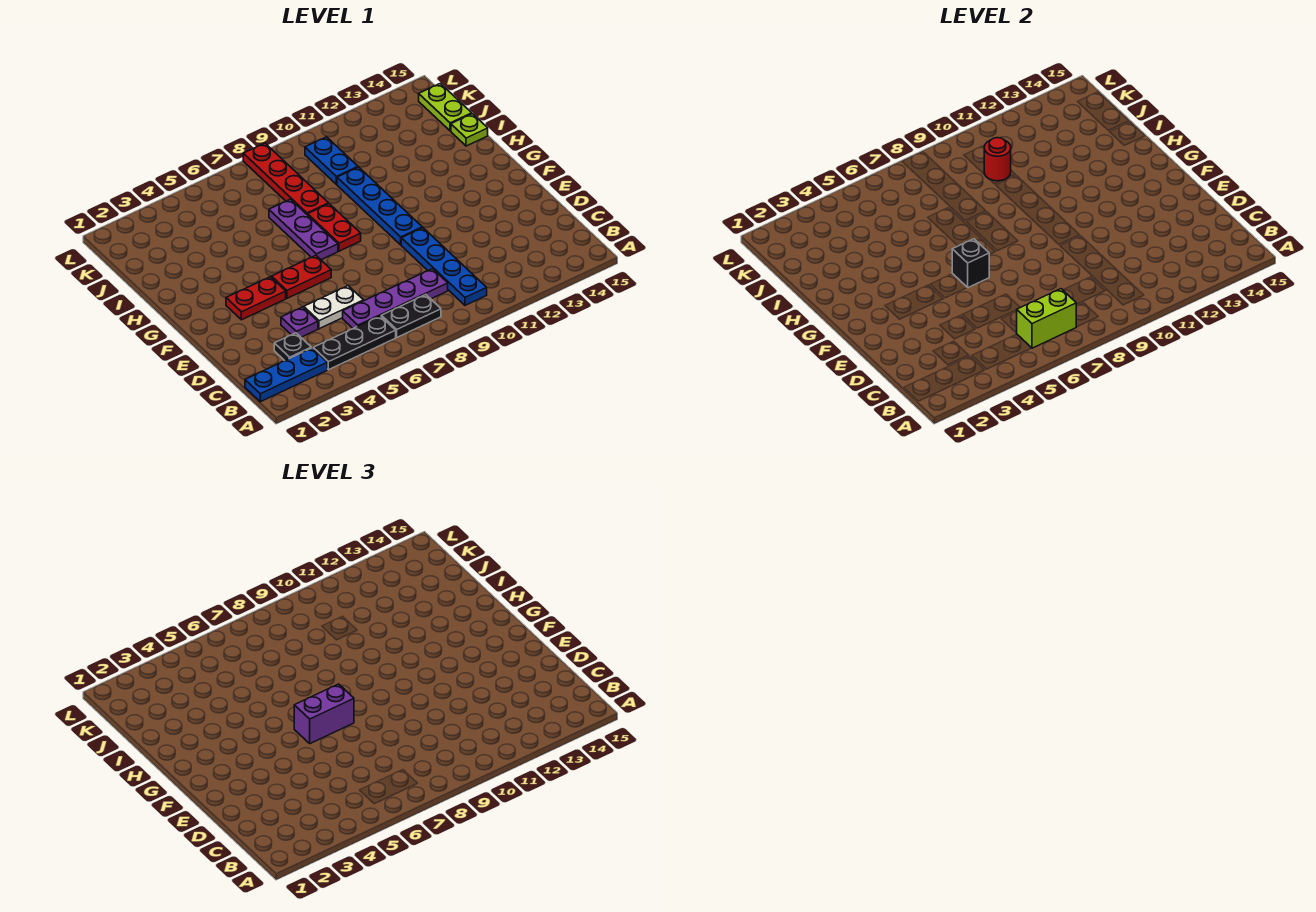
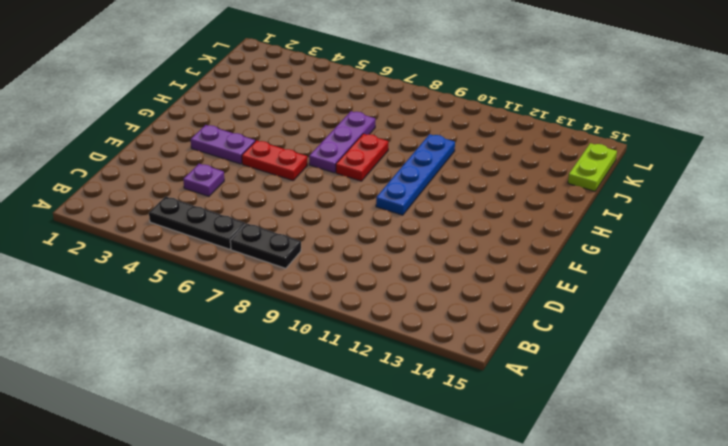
purple plate F3:F4 level 1 -> red plate F3:F4 level 1
none -> blue plate B1:B3 level 1
none -> blue plate B10:E10 level 1
none -> black plate C3 level 1

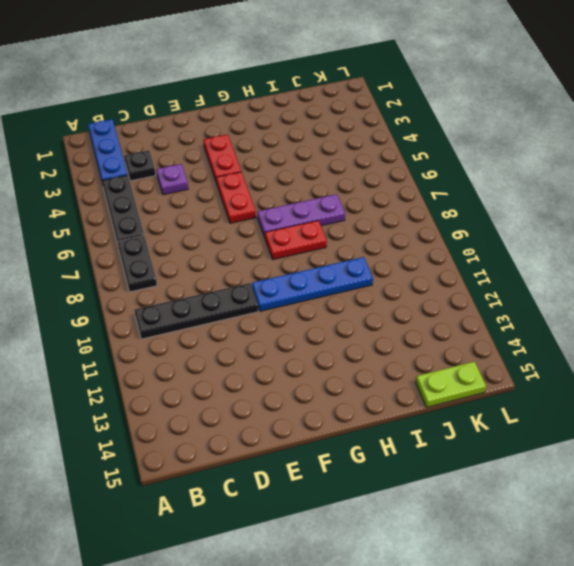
black plate B10:E10 level 1 -> blue plate B10:E10 level 1
none -> purple plate C6:C9 level 1
none -> white plate D5:D6 level 1
none -> red plate I8:L8 level 1

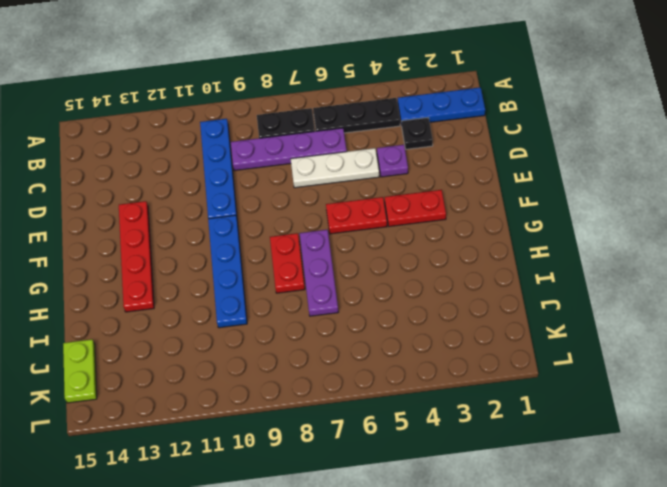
white plate D5:D7 level 1 -> white plate D5:D6 level 1
red plate E13:H13 level 1 -> red plate I8:L8 level 1
none -> lime plate I15 level 1
none -> blue plate J10:K10 level 1
none -> lime brick B6:B7 level 2

